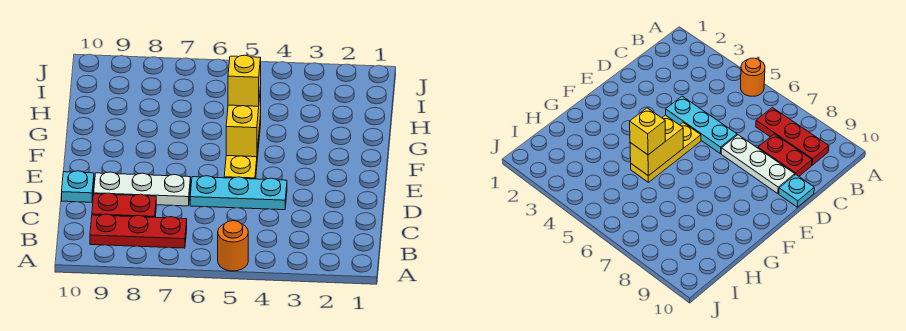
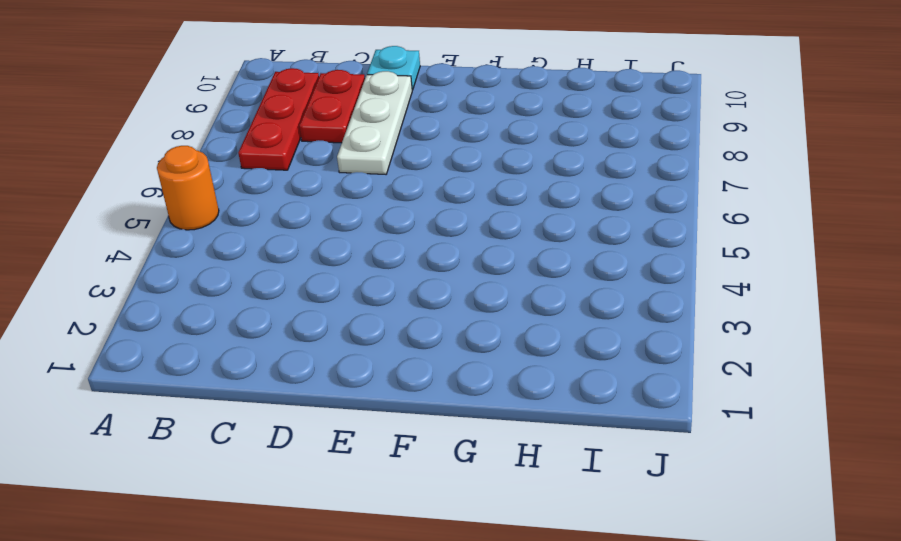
none -> cyan plate D4:D6 level 1
none -> yellow plate E5:G5 level 1

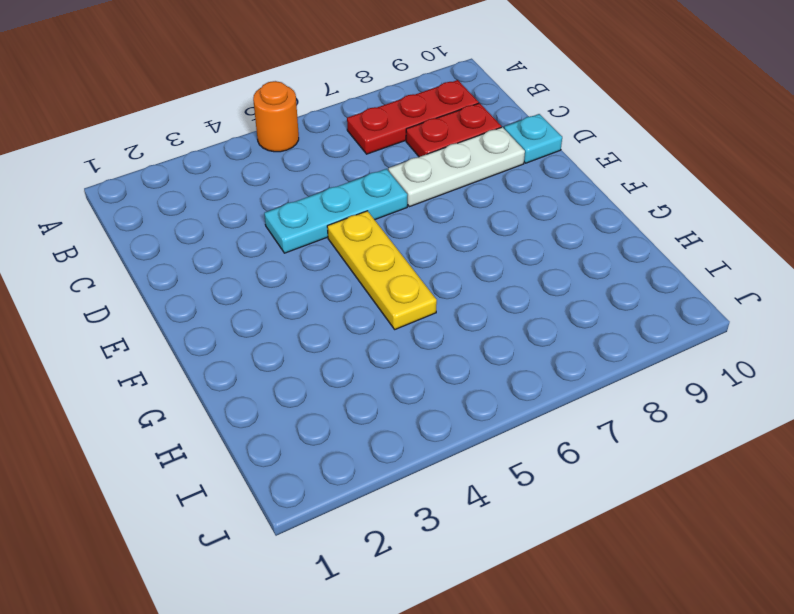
none -> yellow brick F5:G5 level 2
none -> yellow brick G5 level 3

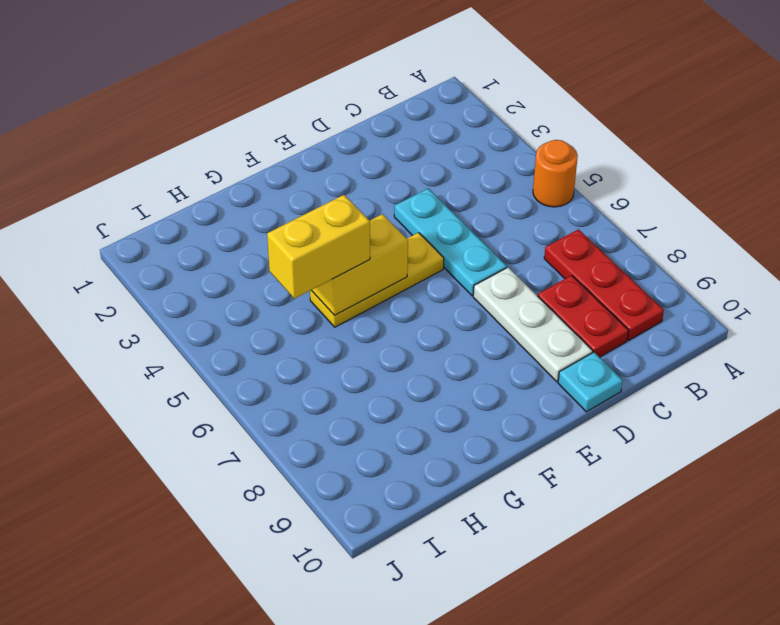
yellow brick G5:H5 level 3 -> yellow brick G5 level 3

